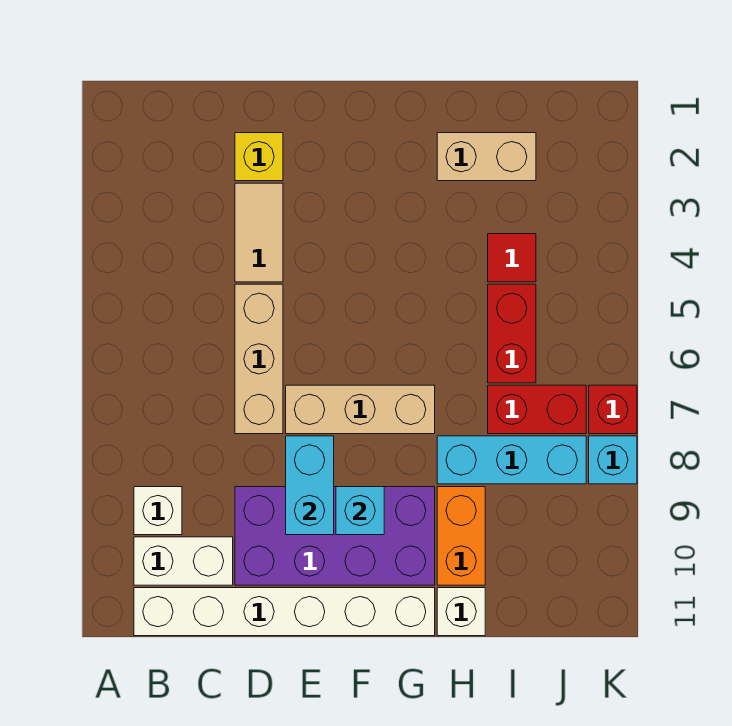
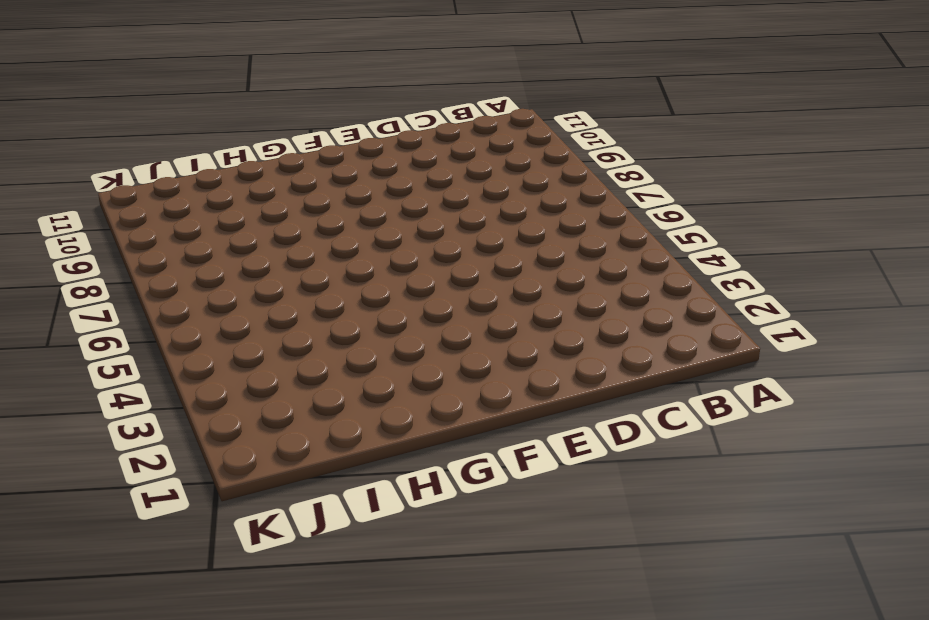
none -> white brick B9 level 1
none -> white brick B10:C10 level 1
none -> white brick B11:G11 level 1

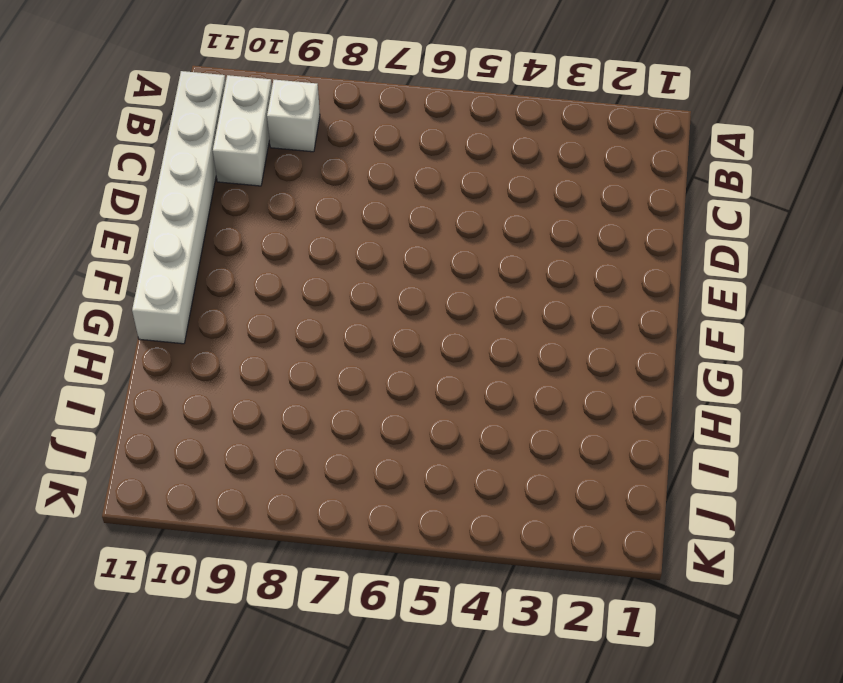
none -> yellow brick D2 level 1
none -> tan tile D3:D4 level 1
none -> tan brick D5:D7 level 1

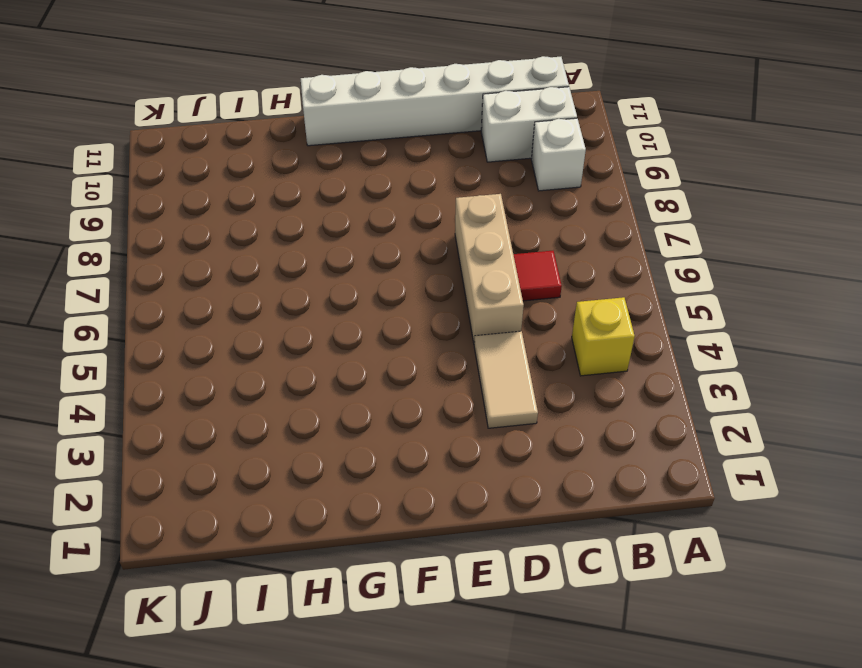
yellow brick B4 level 1 -> yellow brick D2 level 1
red tile C6 level 1 -> red tile I4 level 1
none -> purple brick D9:G10 level 1
none -> tan brick E7:G7 level 1
none -> tan brick H2:I2 level 1

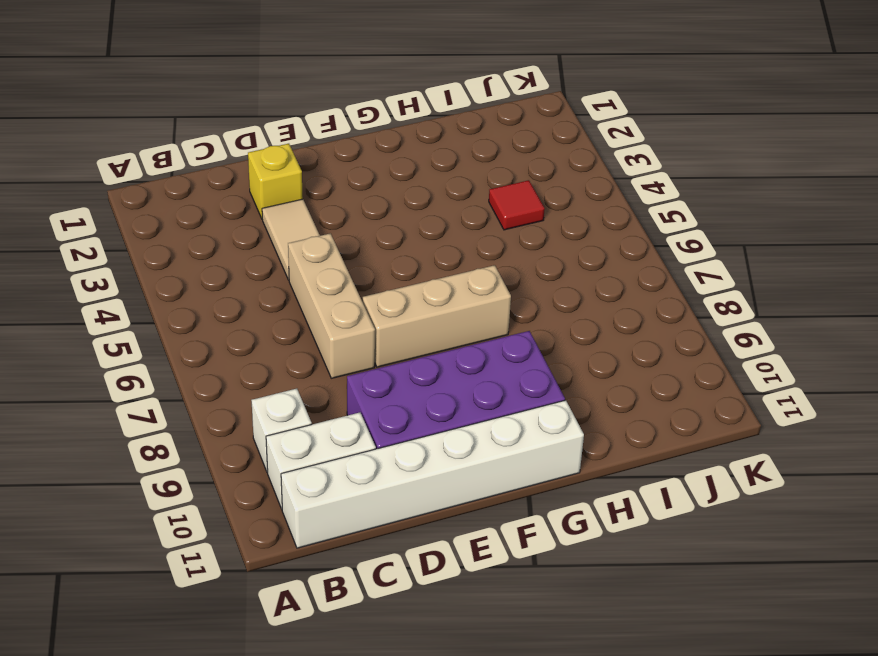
none -> tan brick H2:I2 level 1
none -> cyan brick H8:J8 level 1
none -> orange brick H9:H10 level 1

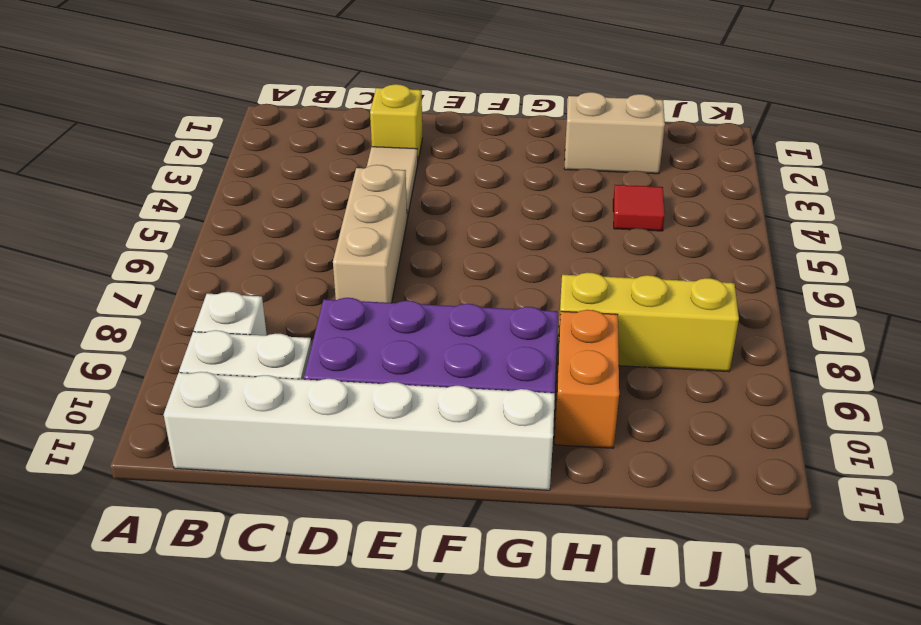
yellow brick H8:J8 level 1 -> cyan brick H8:J8 level 1
none -> tan brick E7:G7 level 1
none -> white brick H11 level 1
none -> red brick I5:I6 level 1

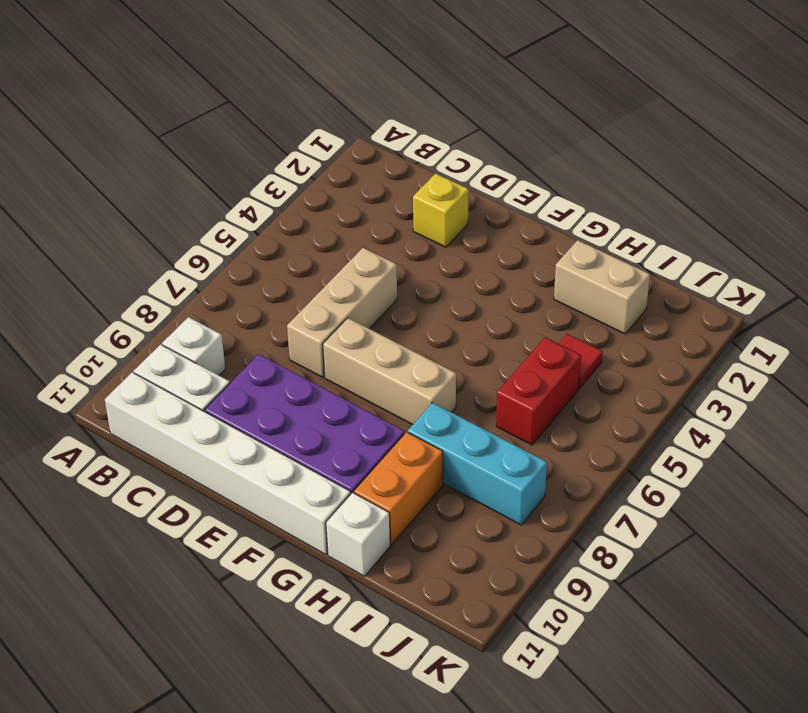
none -> tan tile D3:D4 level 1
none -> red brick I7:J7 level 1
none -> red brick K7 level 1

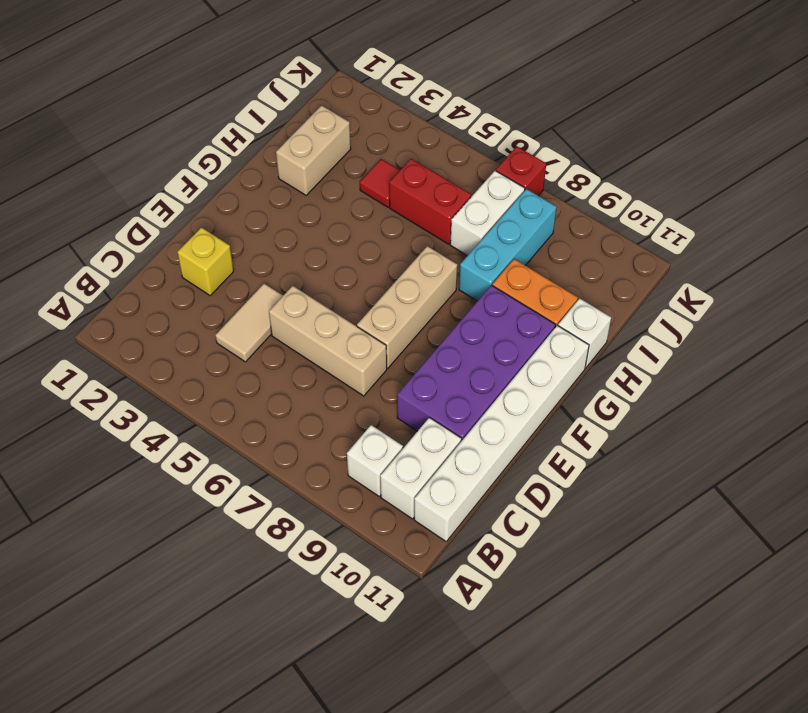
tan tile C4:D4 level 1 -> tan tile D3:D4 level 1
white brick I7:J7 level 1 -> red brick I7:J7 level 1
none -> cyan brick K8 level 1
none -> cyan brick E8:E9 level 2
none -> cyan brick F9 level 2

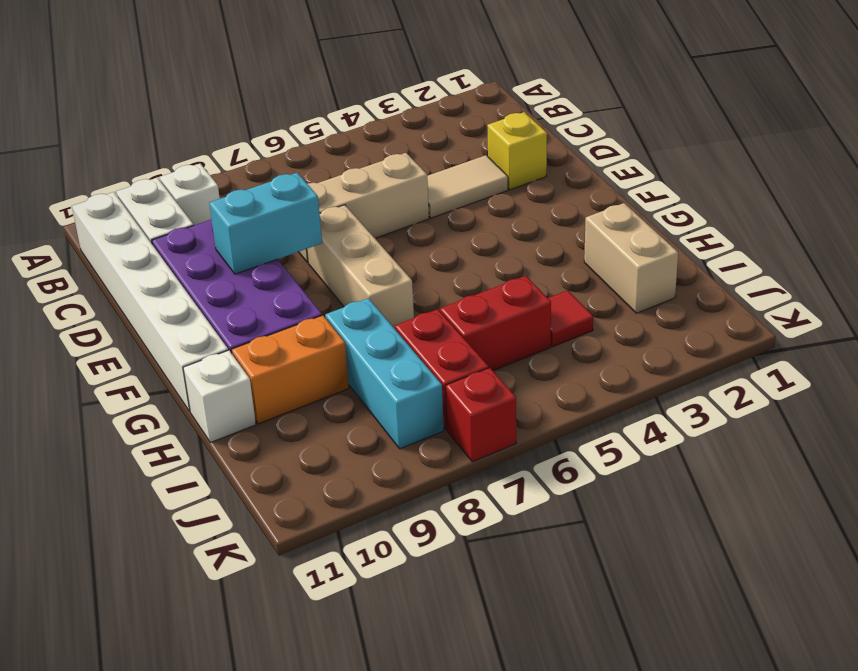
none -> cyan brick K8 level 1
none -> cyan brick F9 level 2

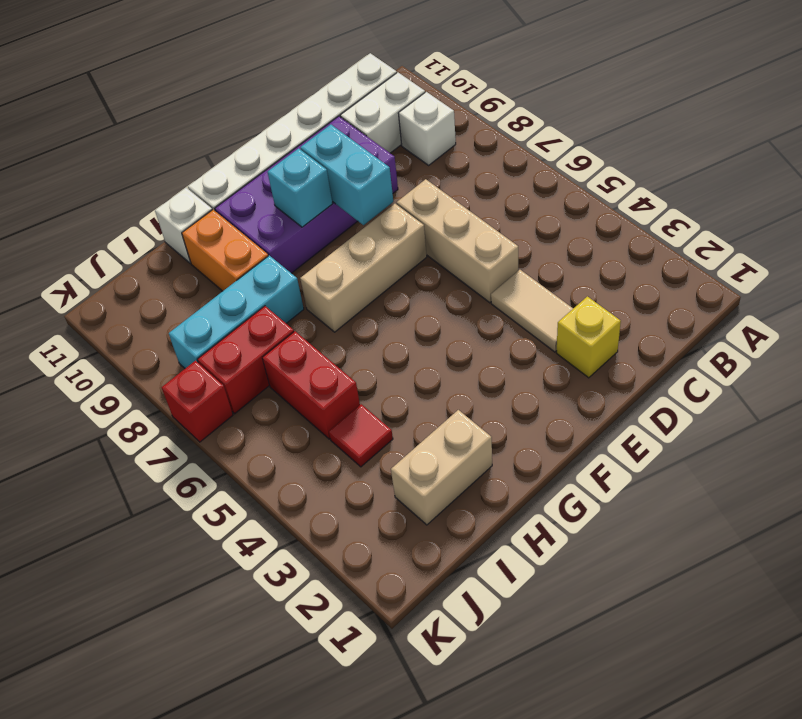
none -> cyan brick K8 level 1

